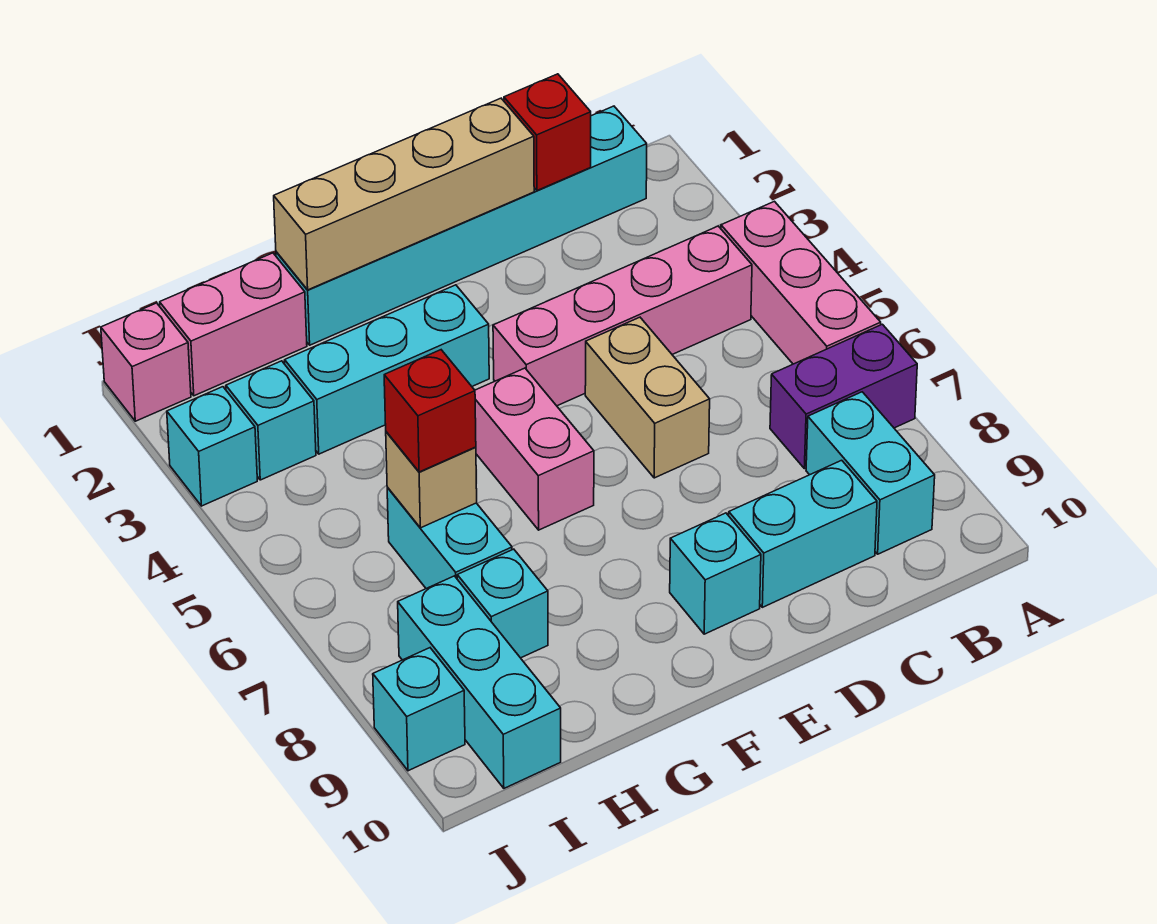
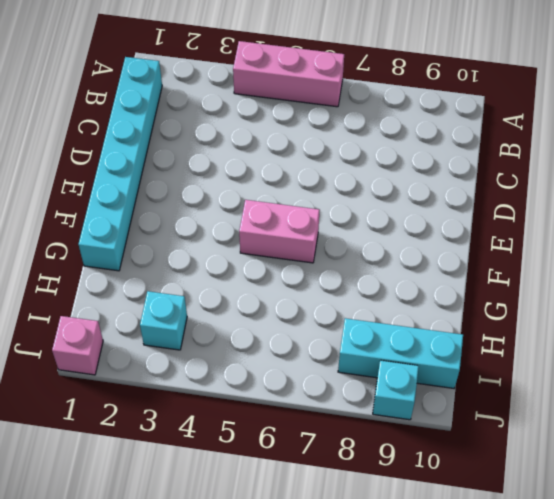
none -> purple brick A7:B7 level 1
none -> pink brick B4:E4 level 1
none -> cyan brick B8:B9 level 1

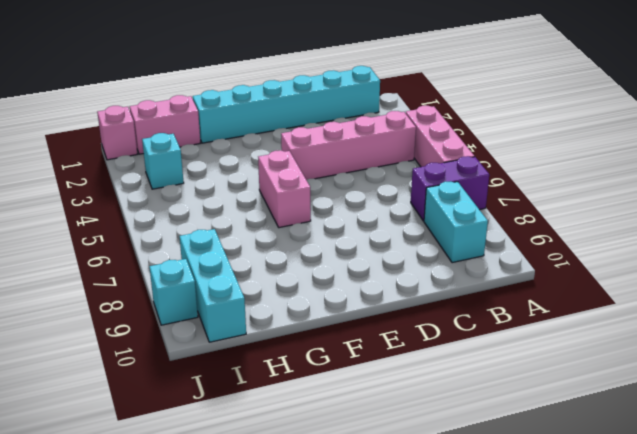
none -> cyan brick C9:D9 level 1
none -> tan brick D5:D6 level 1
none -> cyan brick E9 level 1

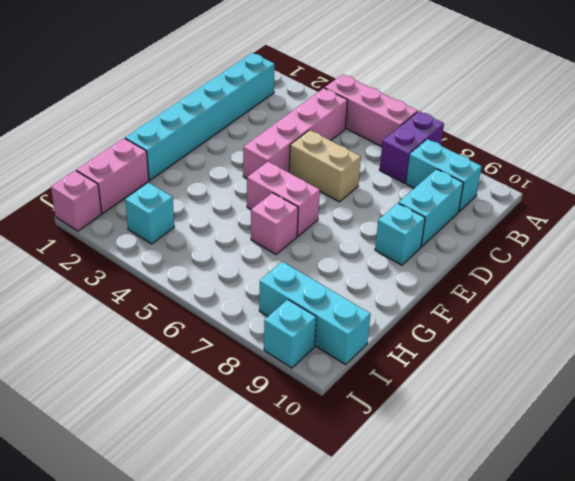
pink brick G6 level 1 -> none
none -> cyan brick F3:H3 level 1
none -> cyan brick H6:H7 level 1
none -> cyan brick H8 level 1

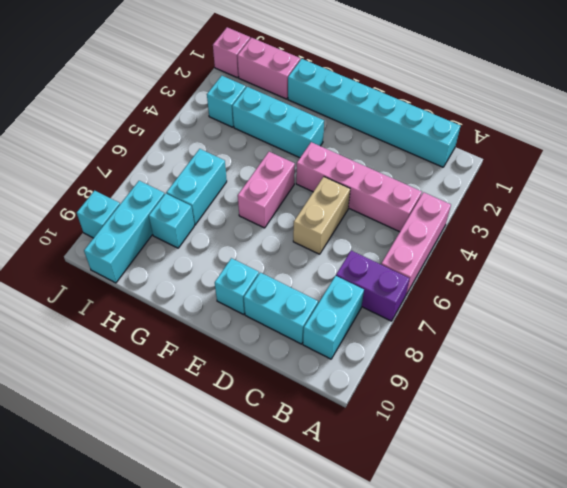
none -> cyan brick J3 level 1
none -> red brick C1 level 2
none -> tan brick D1:G1 level 2

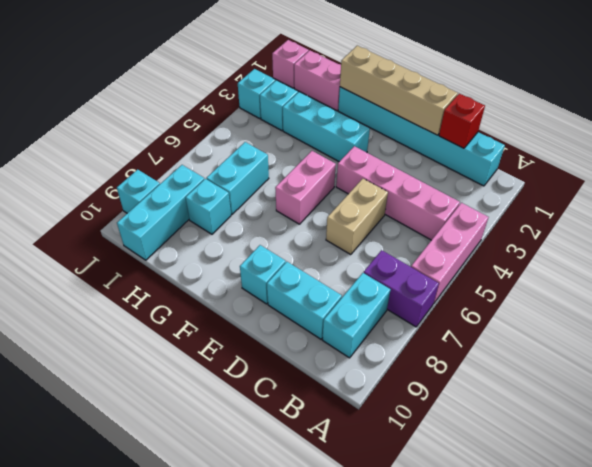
none -> tan brick H6 level 2
none -> red brick H6 level 3

